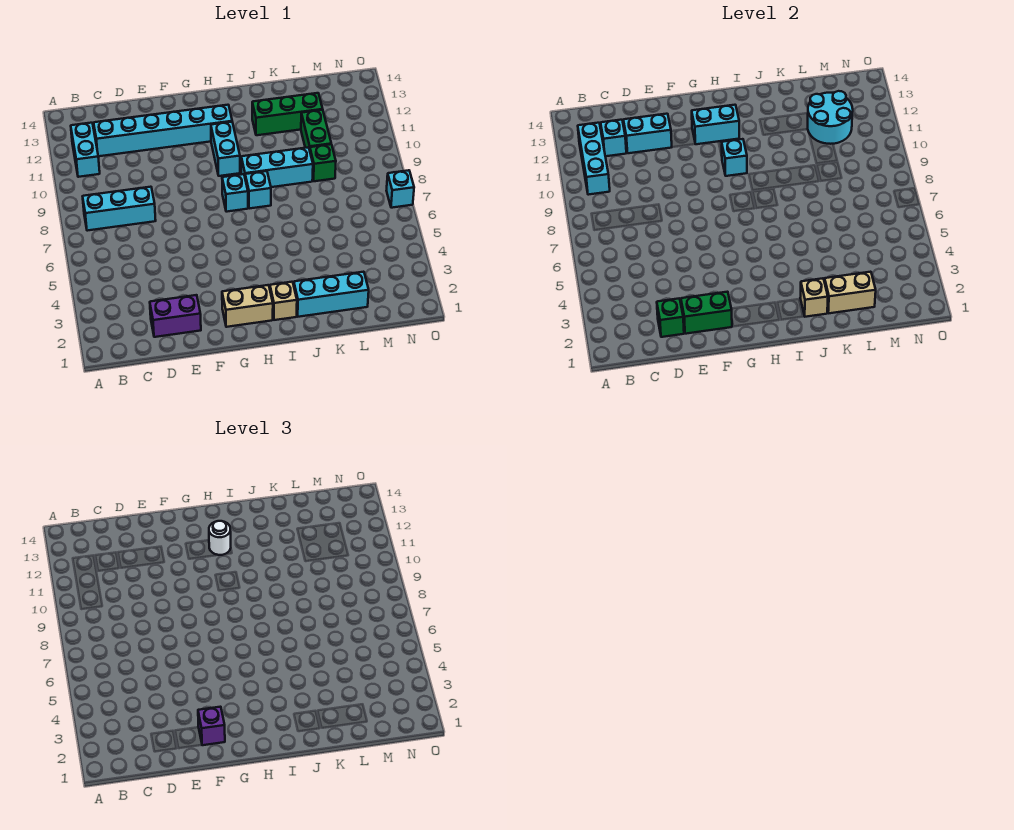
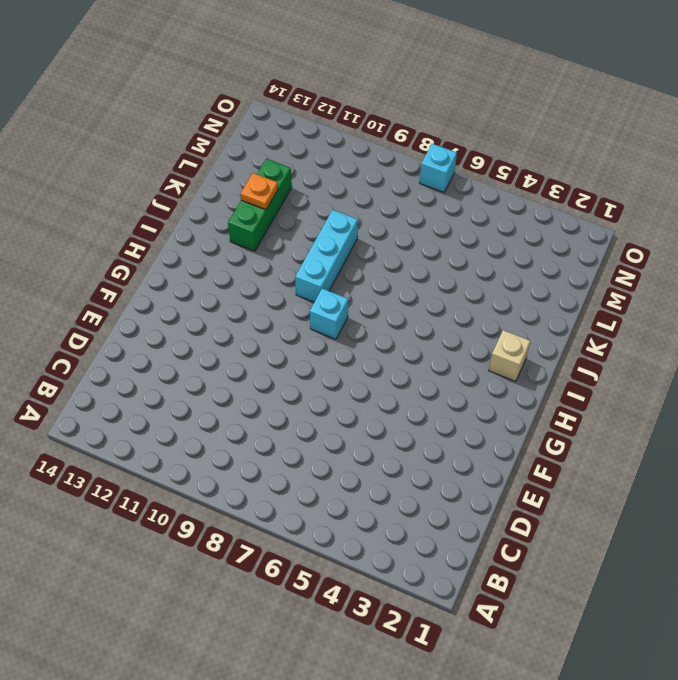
orange plate K12 level 2 -> none
none -> cyan brick B8:D8 level 1
none -> cyan brick B11:B12 level 1
none -> cyan brick C12:H12 level 1

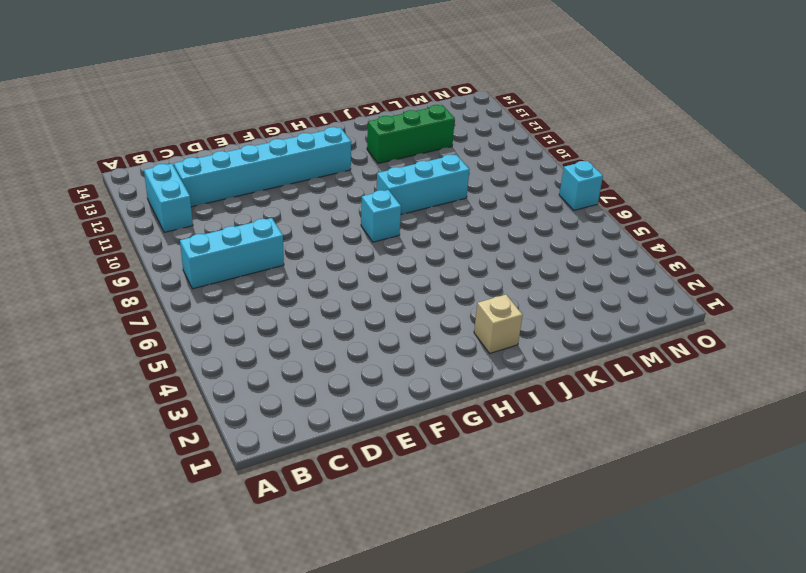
none -> purple brick D2:E2 level 1
none -> tan brick G2:H2 level 1
none -> cyan brick H10:H11 level 1

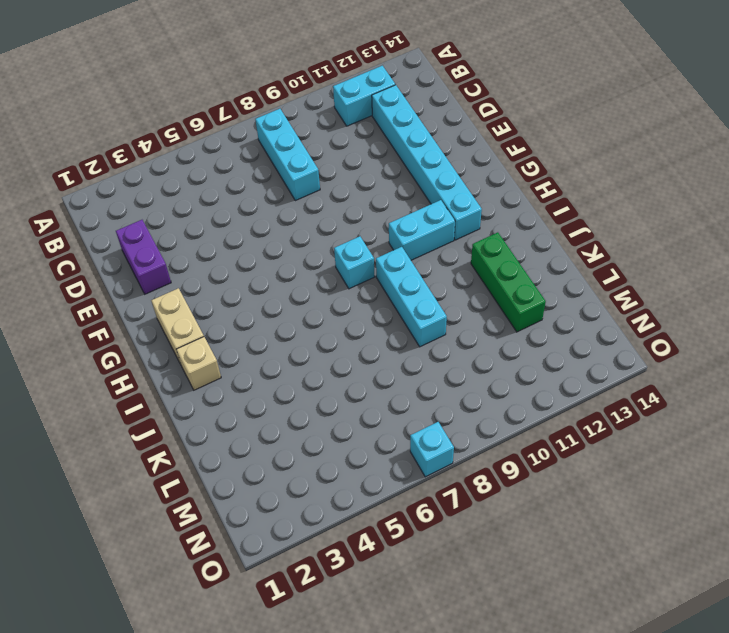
none -> cyan brick I8 level 1
none -> cyan brick J2:L2 level 1
none -> green brick L9 level 1

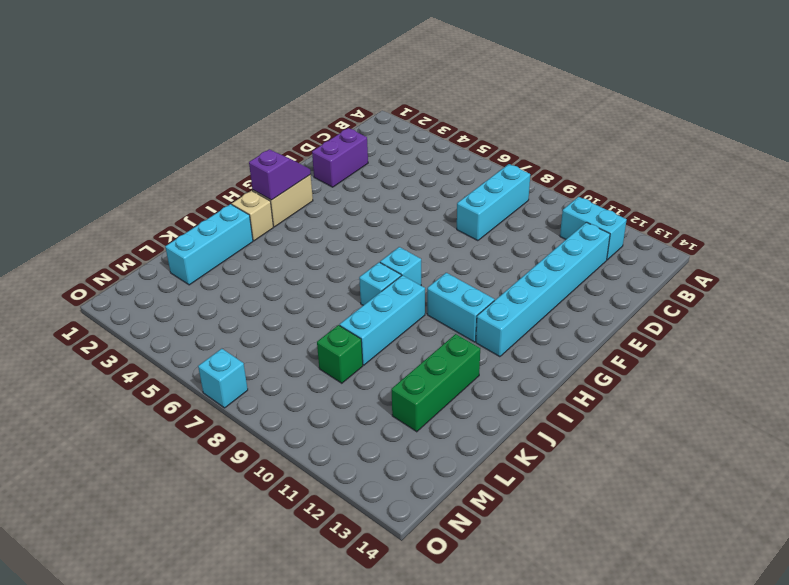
purple slope G2:H2 level 2 top H -> none
none -> green brick L10:L11 level 1
none -> cyan brick B10:B12 level 2
none -> cyan brick C12 level 2

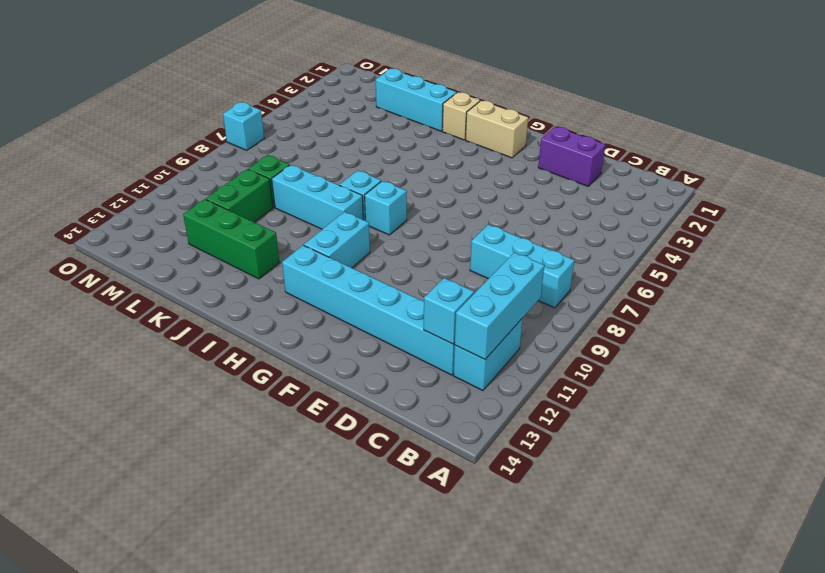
none -> green brick D2 level 2
none -> cyan brick D12:E12 level 2
none -> green brick E2:F2 level 2

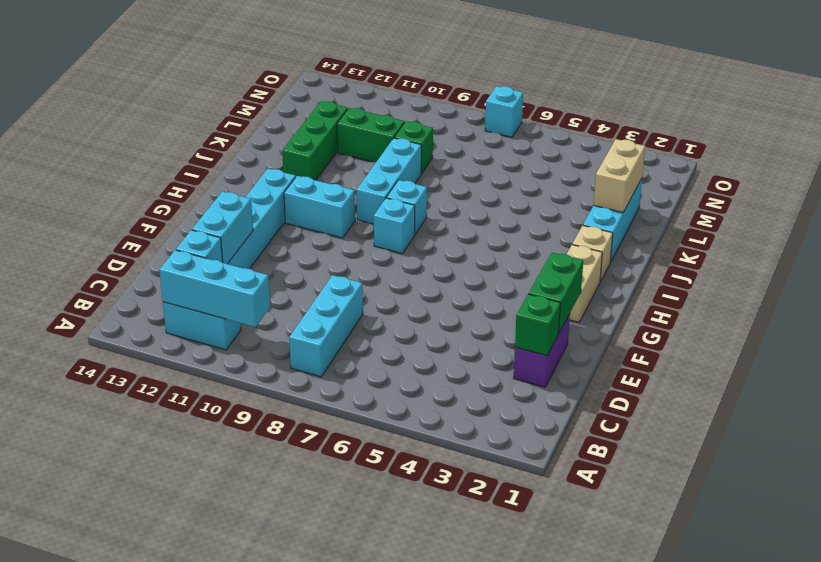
none -> cyan brick G12:H12 level 2
none -> cyan brick H10 level 2
none -> tan brick J2 level 2

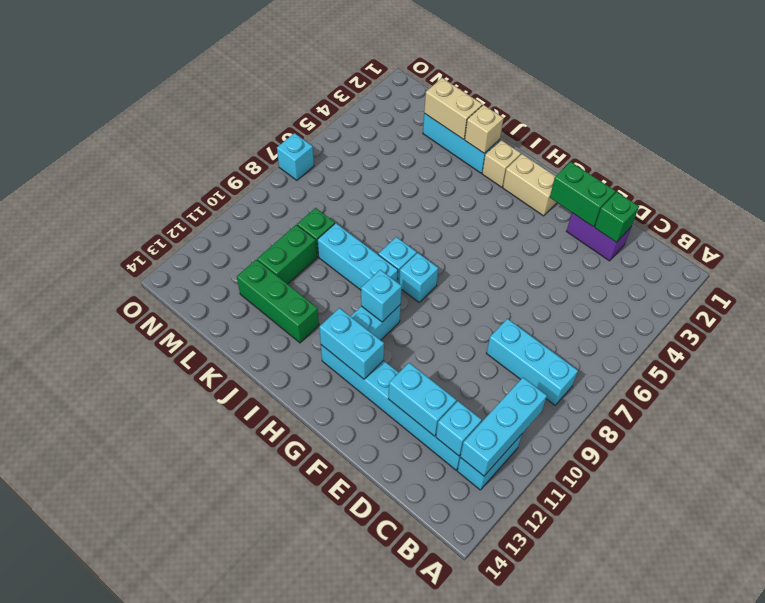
none -> cyan round brick L11:M12 level 2
none -> purple brick F2 level 3
none -> white round brick H12 level 3

